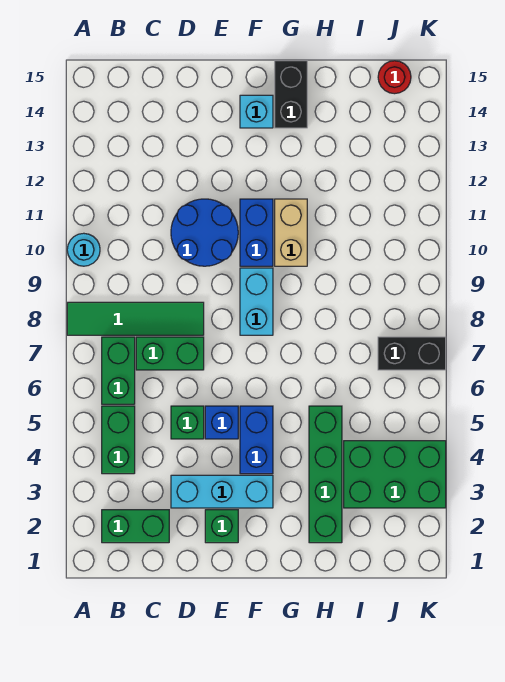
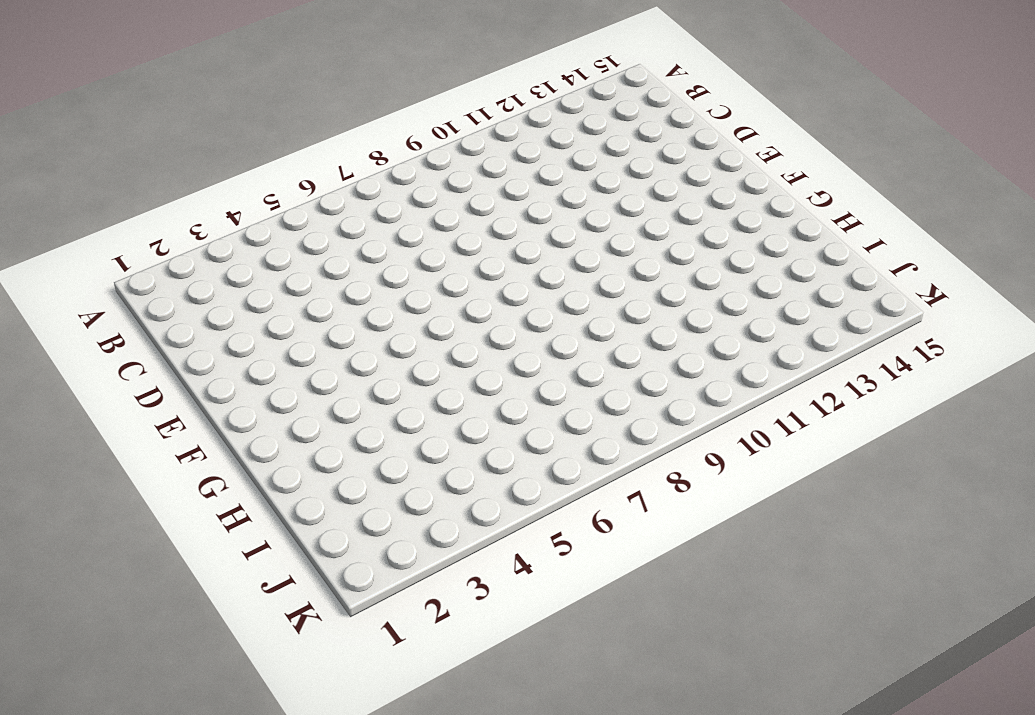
none -> green tile A8:D8 level 1
none -> cyan round brick A10 level 1
none -> green brick B2:C2 level 1

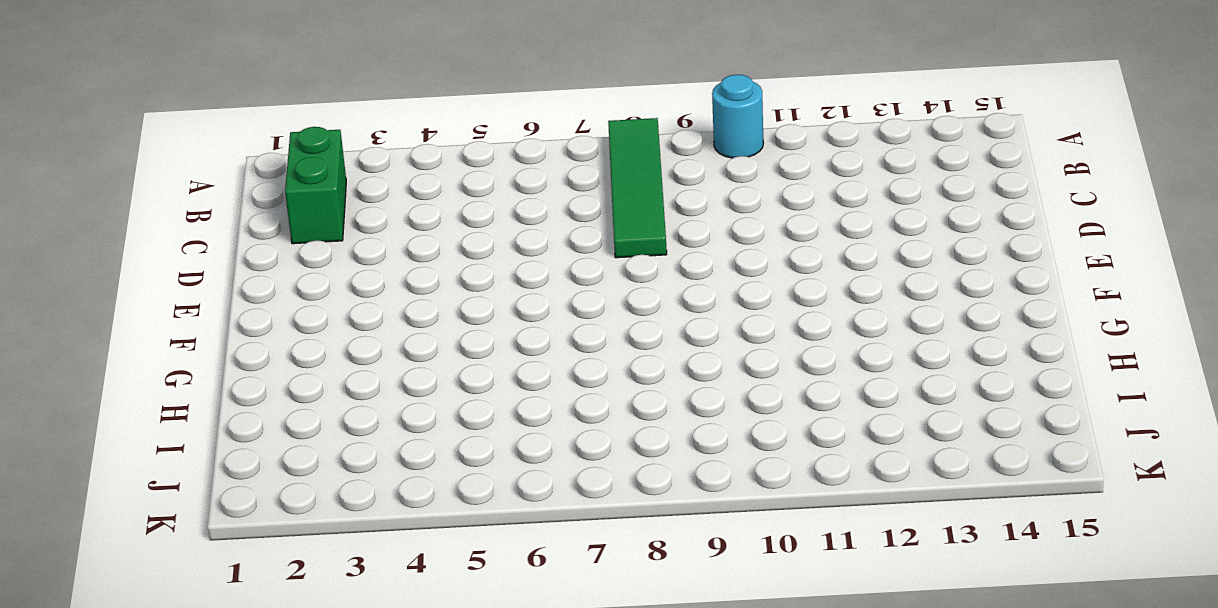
none -> green brick B4:B5 level 1
none -> green brick B6:B7 level 1
none -> green brick C7:D7 level 1

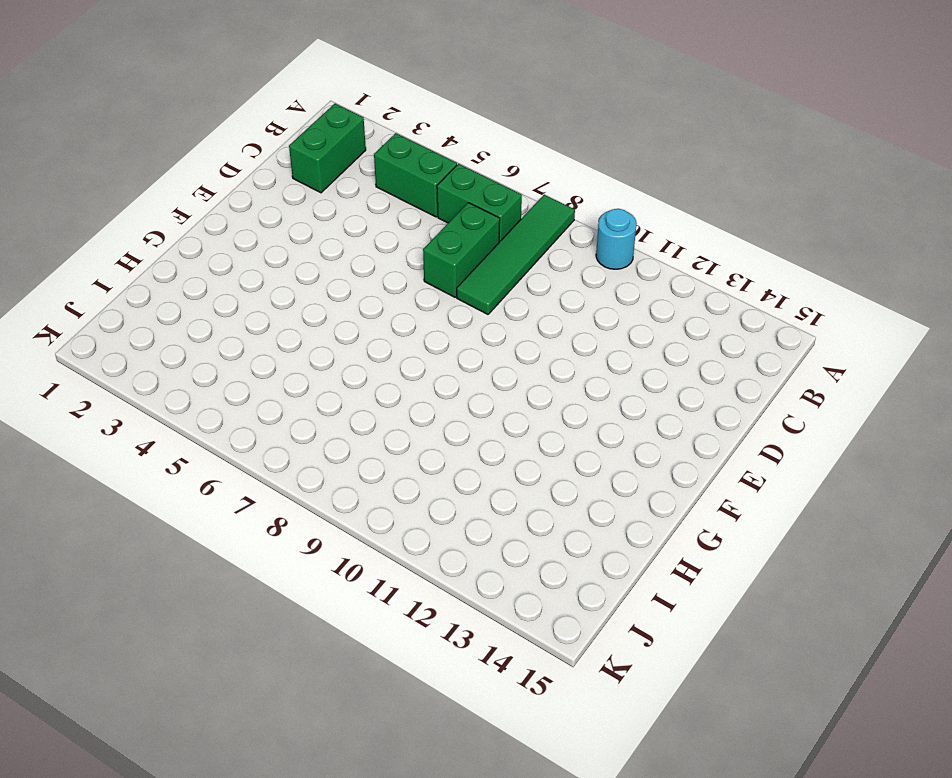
none -> cyan brick D3:F3 level 1
none -> green brick D5 level 1
none -> blue round brick D10:E11 level 1

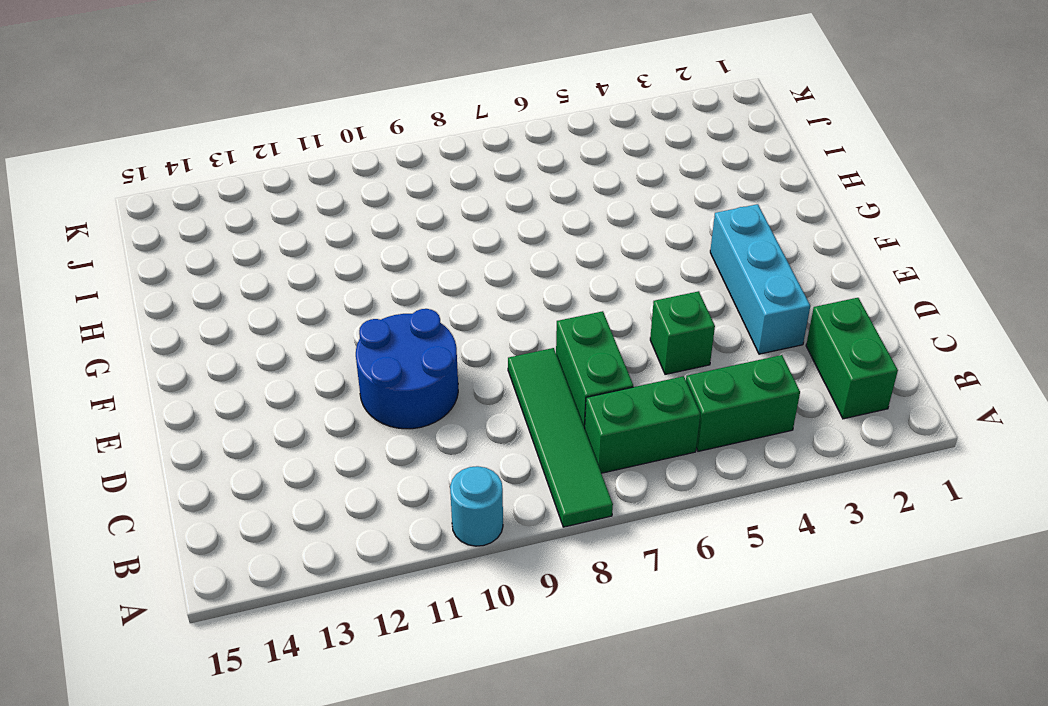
none -> green brick E2 level 1
none -> blue brick E5 level 1
none -> blue brick F4:F5 level 1

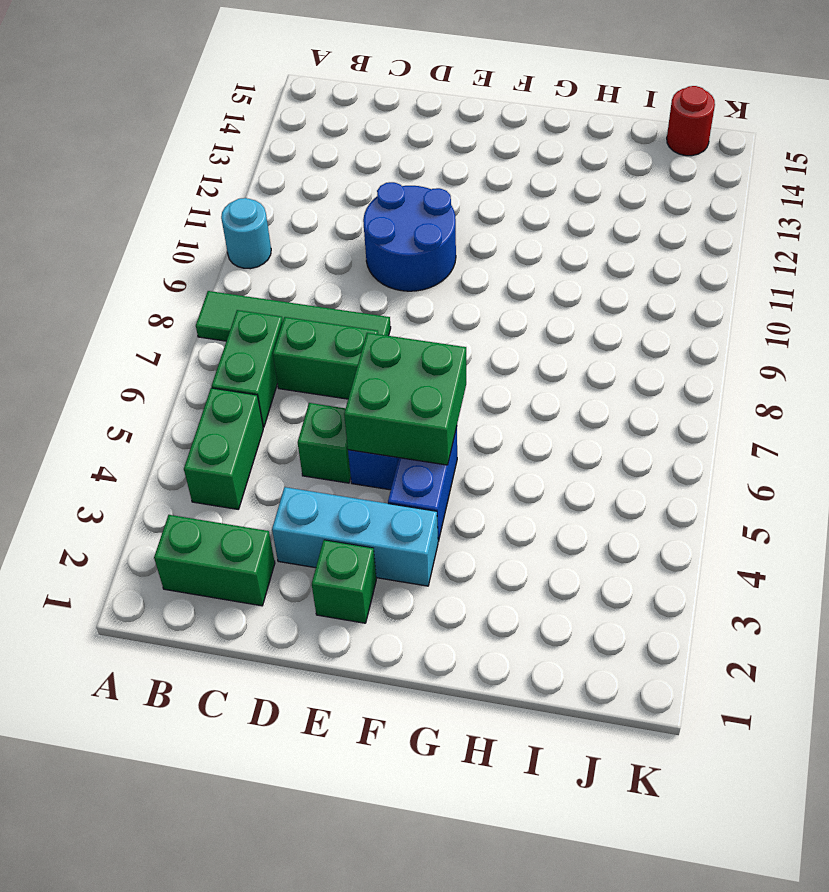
green brick E5:F6 level 2 -> none
none -> cyan brick F8:F9 level 1
none -> blue brick F10:F11 level 1
none -> cyan brick F14 level 1

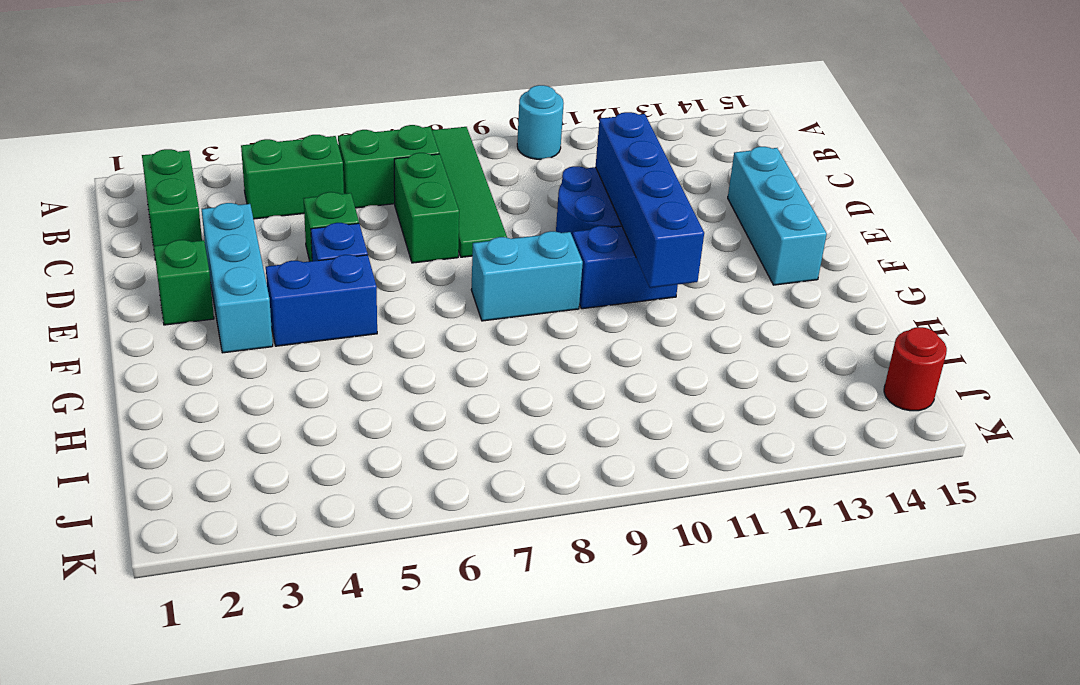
blue brick D11:G11 level 2 -> none
cyan brick D14:F14 level 1 -> cyan brick F14 level 1
none -> tan brick G10:G11 level 1
none -> black brick G14:G15 level 1
none -> green brick H2:H5 level 1

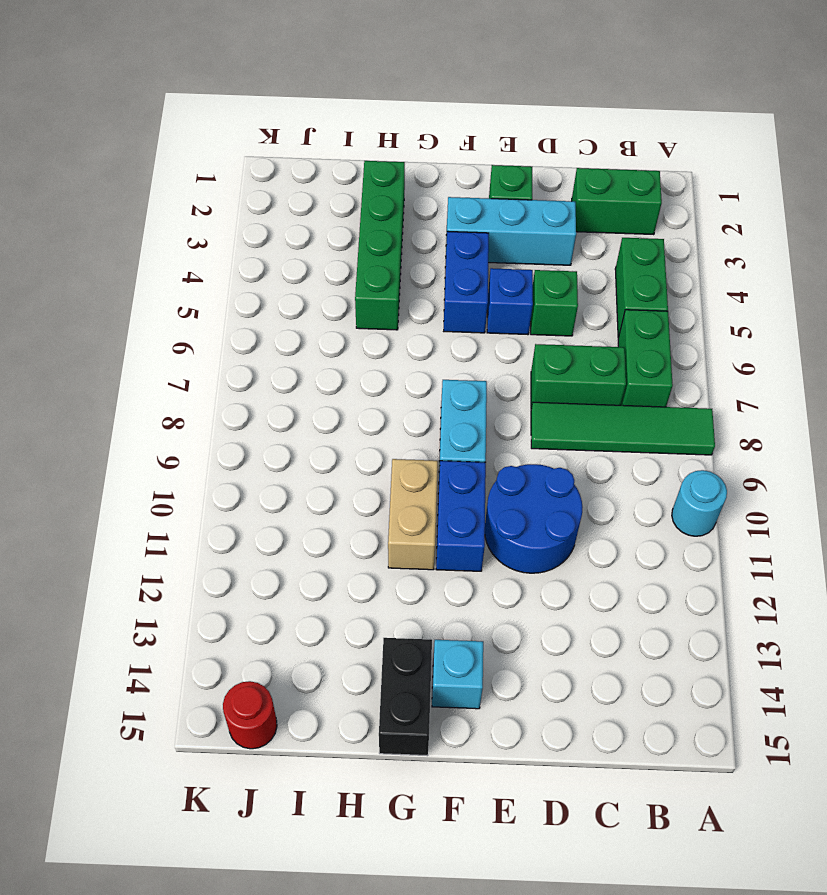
none -> green brick I3:K4 level 1
none -> black brick J7:K7 level 1

